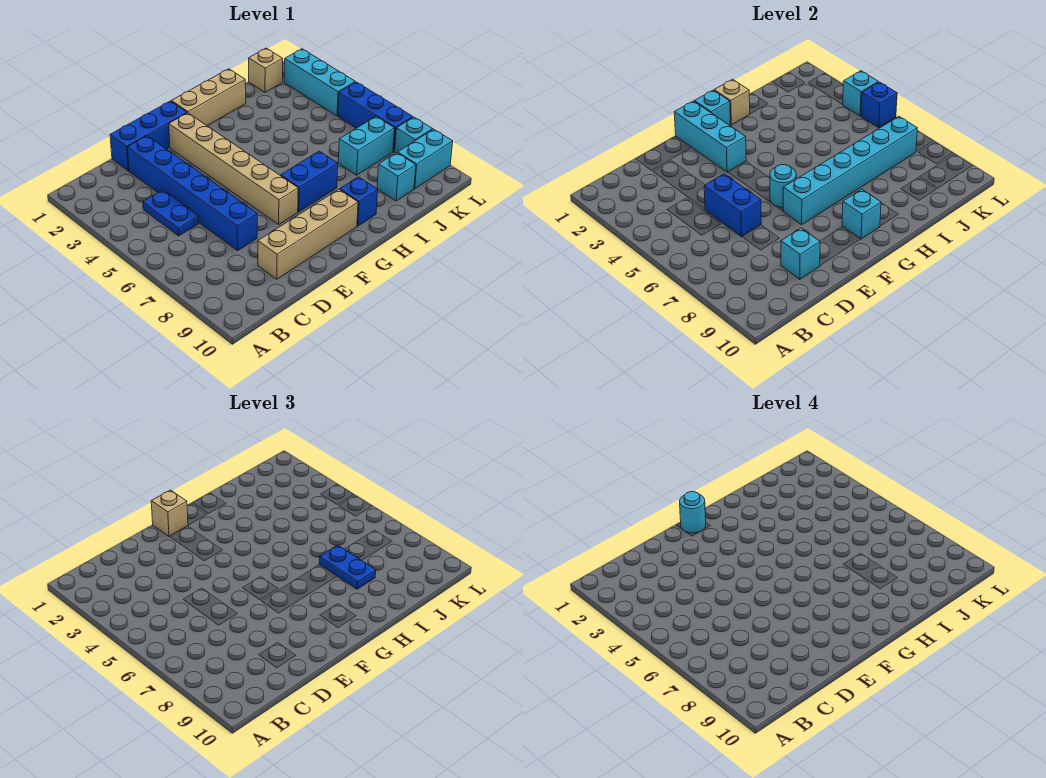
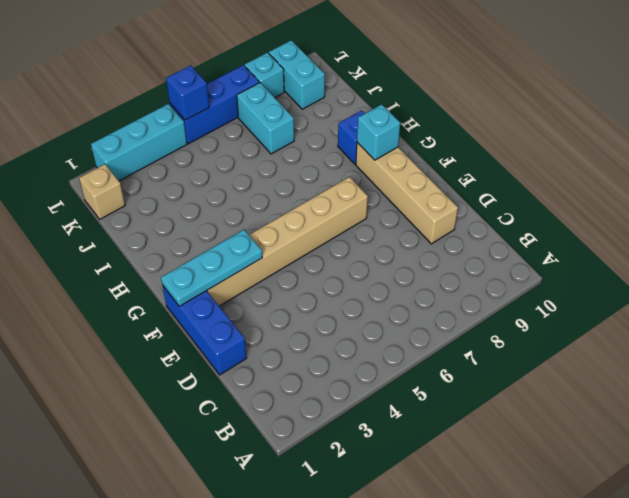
cyan plate F1:F3 level 2 -> cyan brick F1:F3 level 2
none -> blue plate C4:C5 level 1
none -> blue brick D2:D7 level 1
none -> tan brick G1:I1 level 1

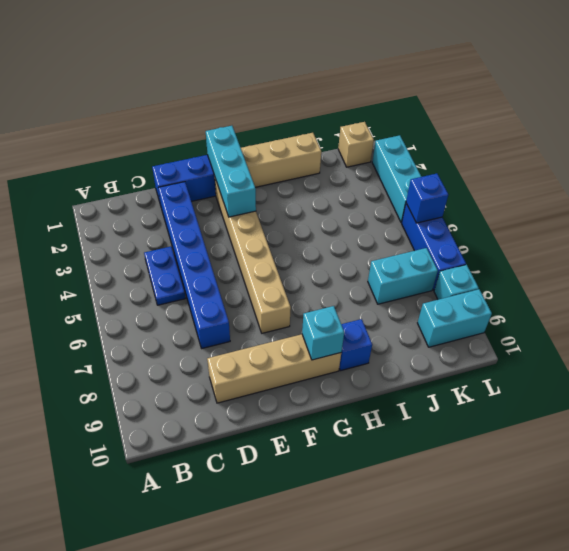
none -> blue brick G7:H7 level 1
none -> cyan brick J9 level 1
none -> blue brick D5:D6 level 2

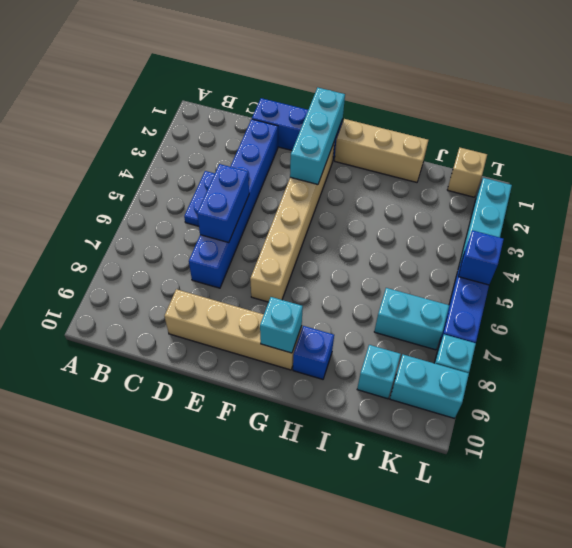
none -> blue brick G7:H7 level 1
none -> cyan brick D9 level 2
none -> cyan round brick F6 level 2

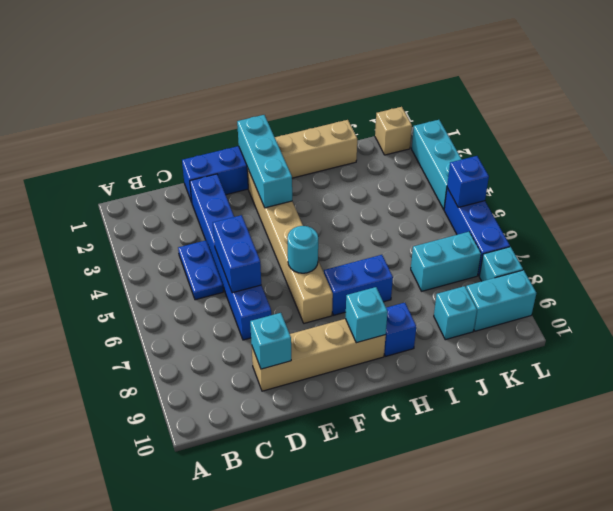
none -> cyan brick F7:K7 level 2
none -> cyan brick G1 level 2
none -> tan brick H1 level 2

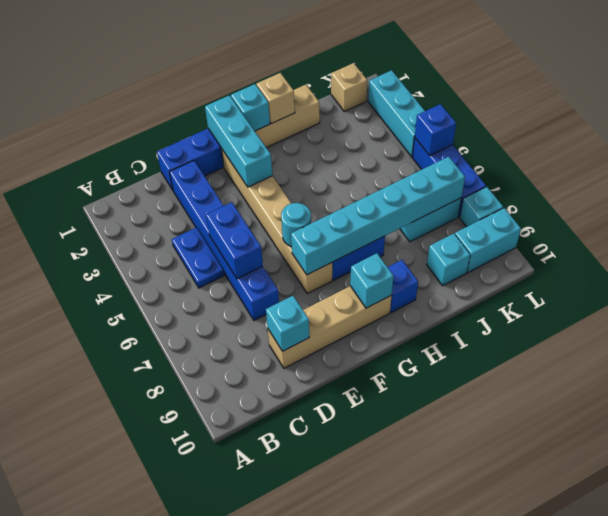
none -> cyan brick L4 level 2
none -> tan brick F1 level 3
none -> blue plate I7:I8 level 3

